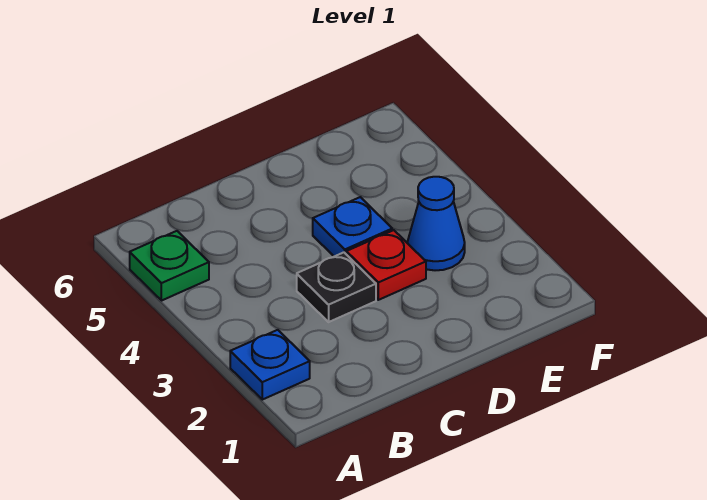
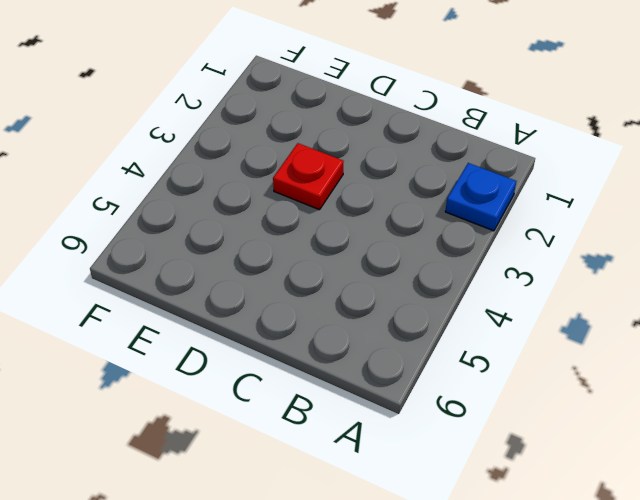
none -> green plate A5 level 1
none -> black plate C3 level 1

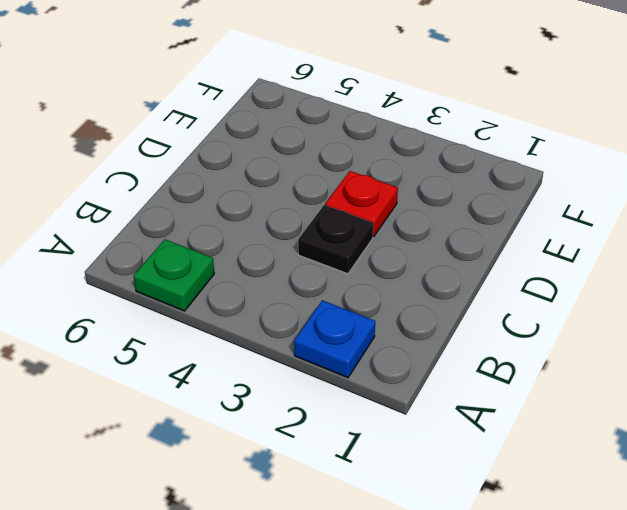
none -> blue plate D4 level 1
none -> blue cone E3 level 1

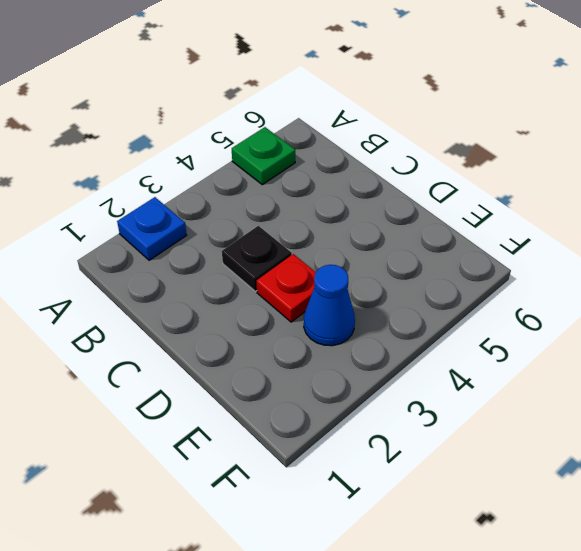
none -> blue plate D4 level 1

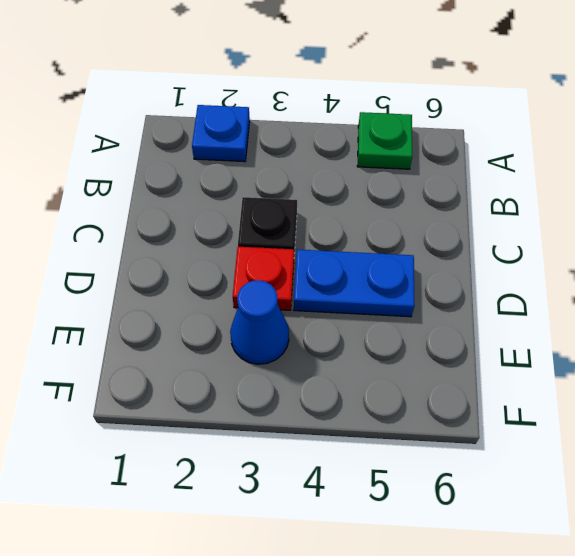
blue plate D4:D5 level 1 -> blue plate D4 level 1

